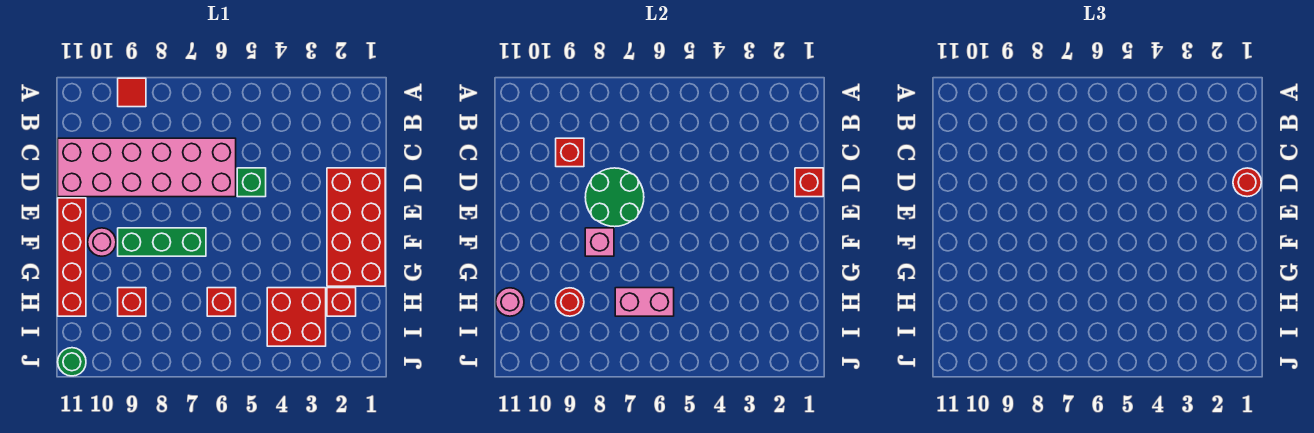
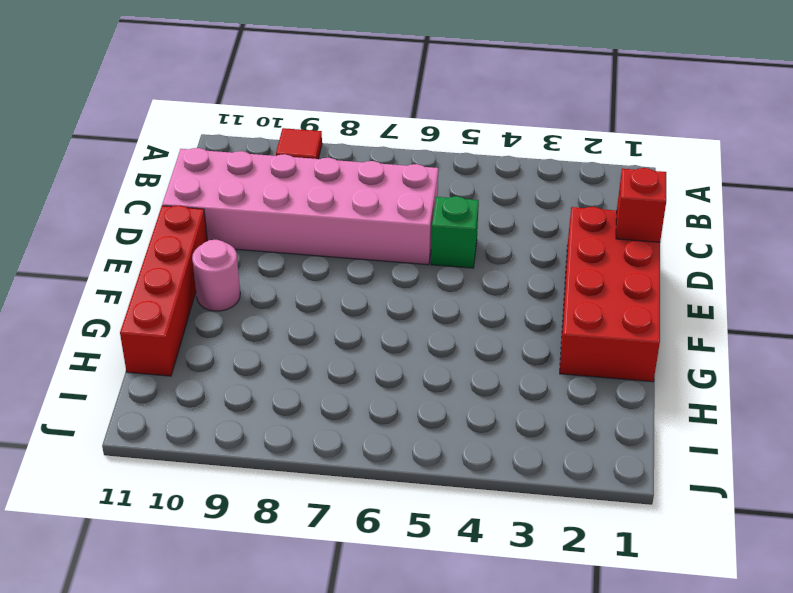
none -> green brick F7:F9 level 1
none -> red brick H2 level 1
none -> red brick H3:I4 level 1

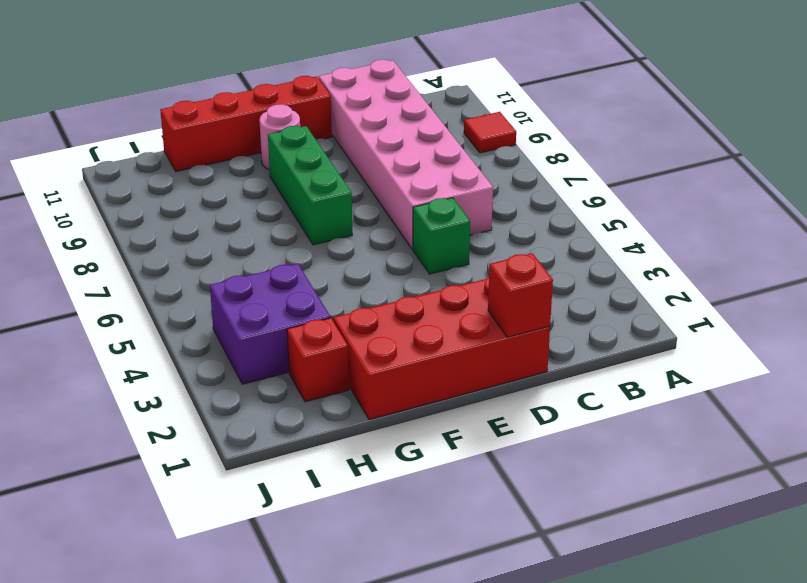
purple brick H3:I4 level 1 -> red brick H3:I4 level 1
none -> red brick H6 level 1
none -> red brick H9 level 1
none -> green round brick J11 level 1

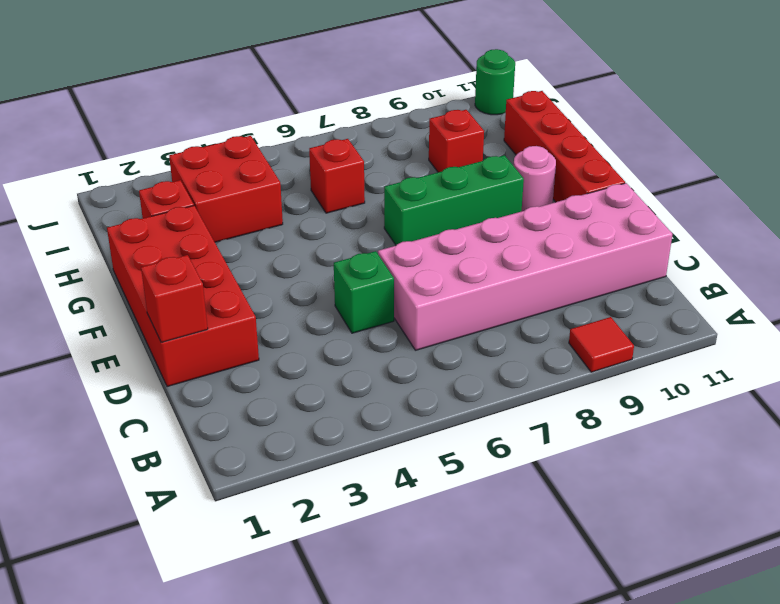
none -> red brick C9 level 2
none -> green round brick D7:E8 level 2
none -> pink brick F8 level 2

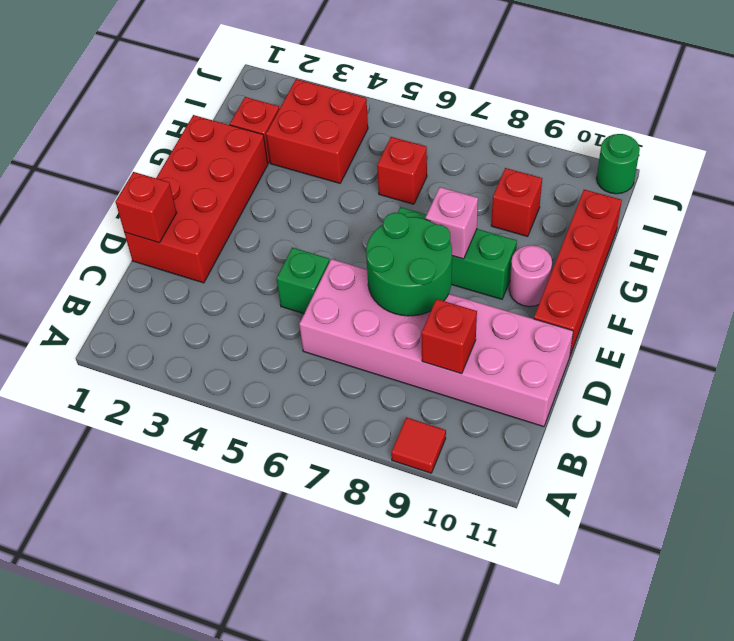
none -> pink brick H6:H7 level 2
none -> red round brick H9 level 2
none -> pink round brick H11 level 2

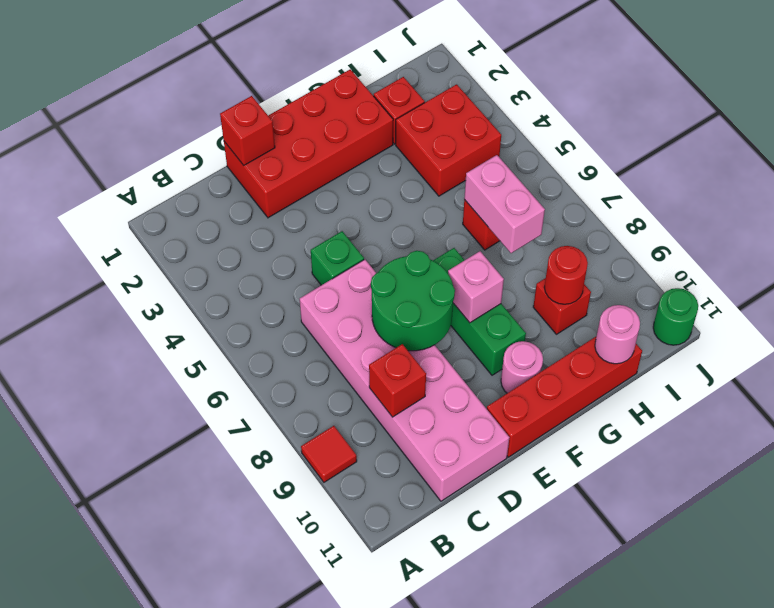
none -> red round brick D1 level 3

